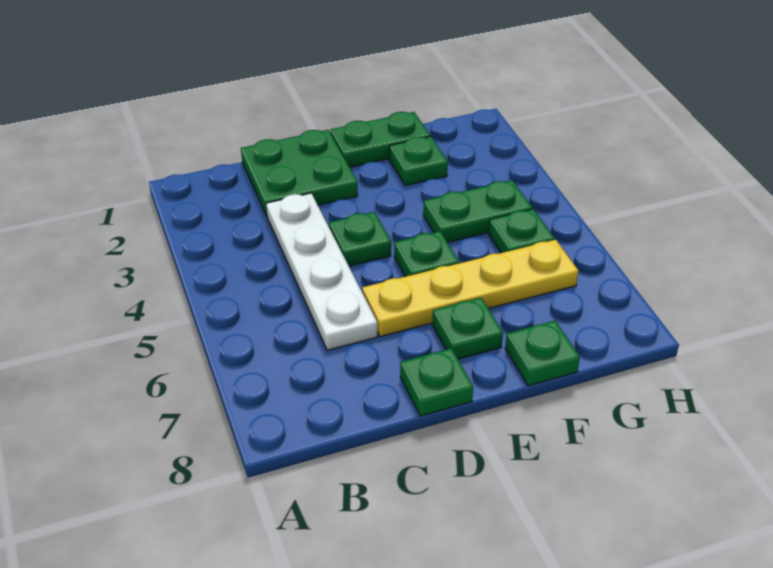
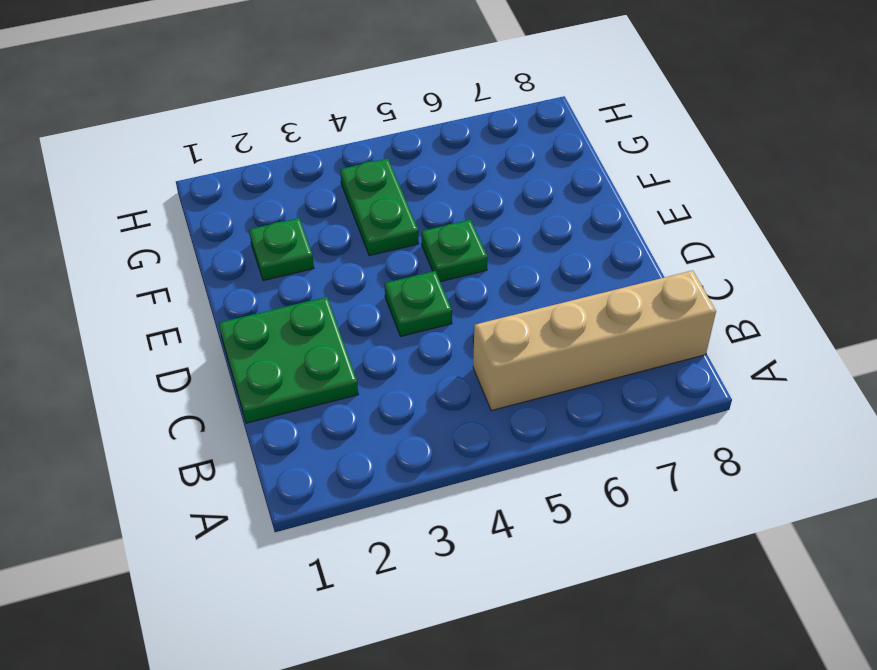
tan brick B5:B8 level 1 -> none
none -> white plate C3:C6 level 1
none -> yellow plate D6:G6 level 1
none -> green plate D8 level 1

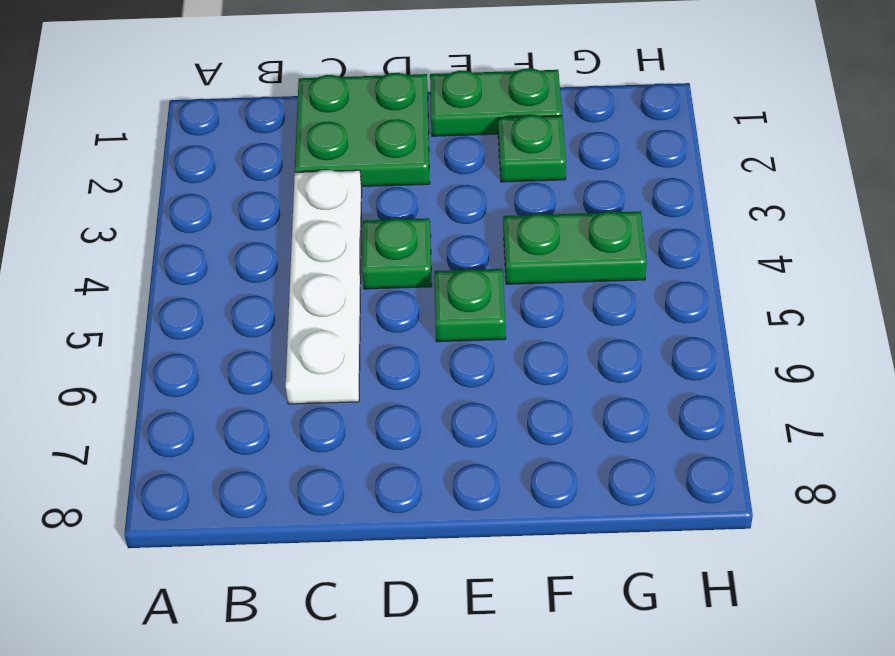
none -> yellow plate D6:G6 level 1
none -> green plate D8 level 1
none -> green plate E7 level 1

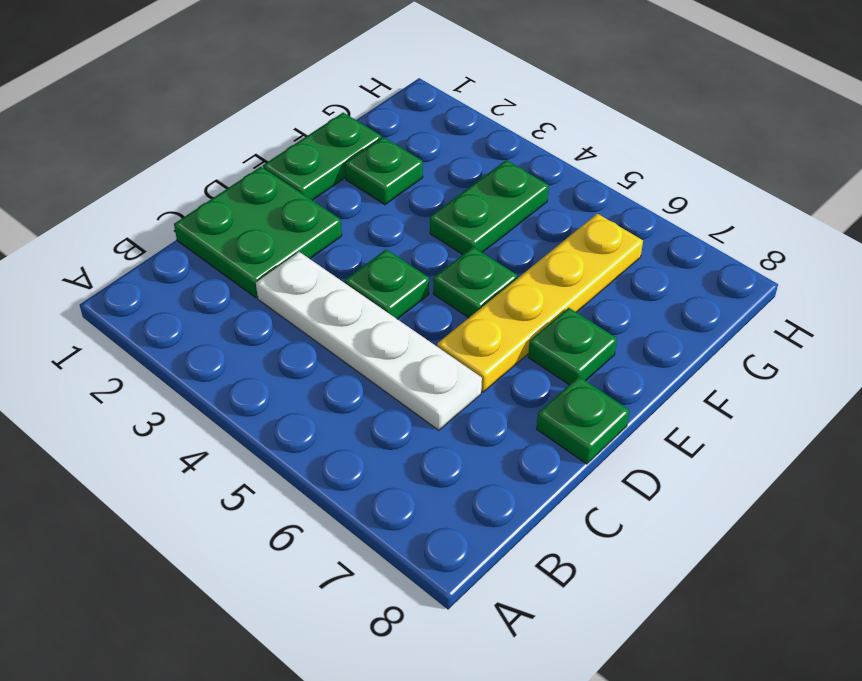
none -> green plate F8 level 1
none -> green plate G5 level 1

